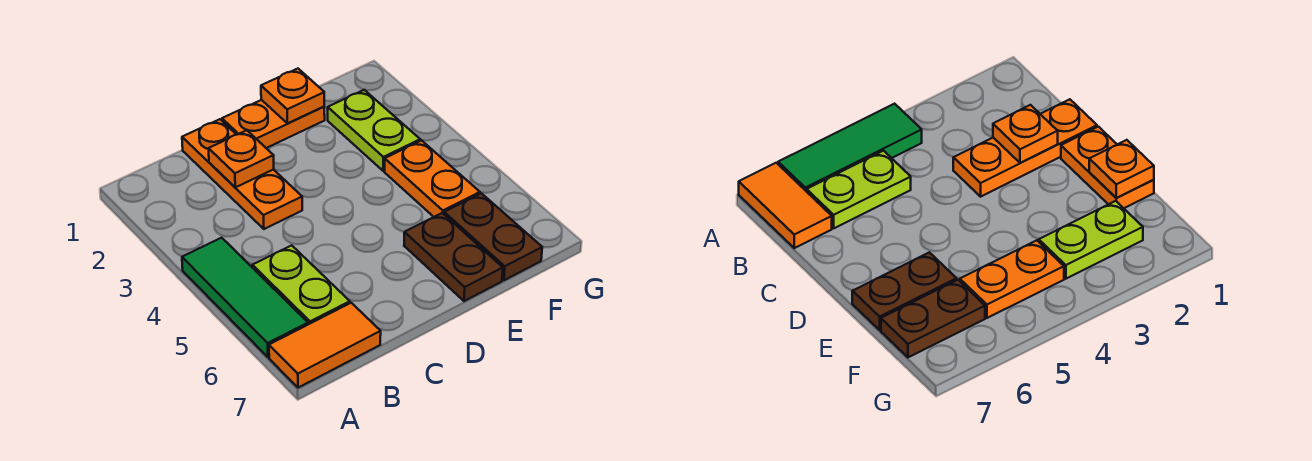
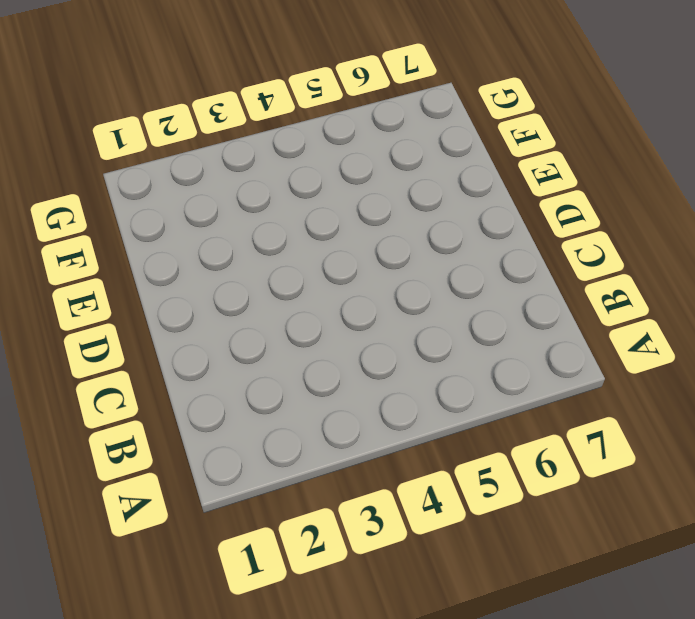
none -> green tile A4:A6 level 1
none -> orange tile A7:B7 level 1

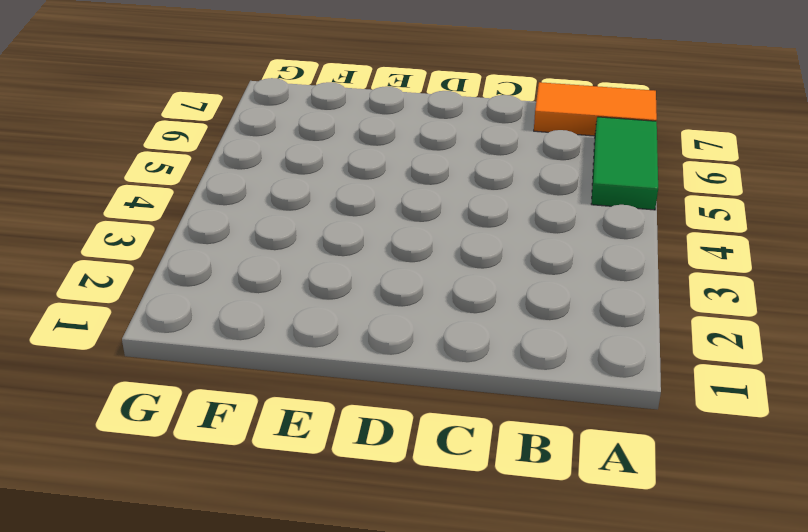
green tile A5:A6 level 1 -> green tile A4:A6 level 1
none -> lime plate B5:B6 level 1
none -> orange plate C1:C3 level 1

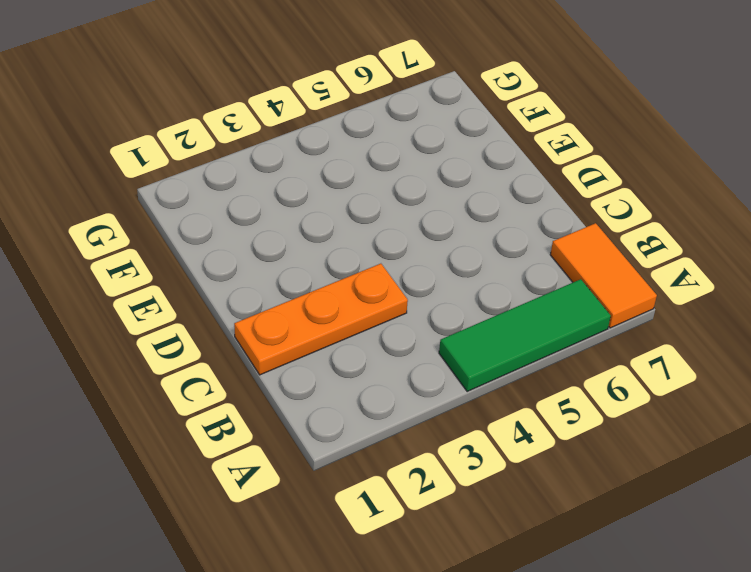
none -> lime plate B5:B6 level 1
none -> orange plate D1:E1 level 1

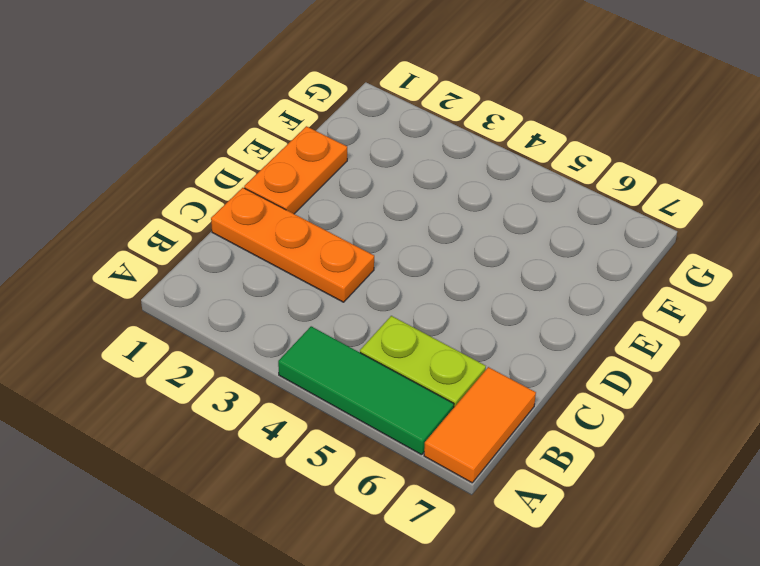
none -> brown plate E6:E7 level 1
none -> lime plate F2:F3 level 1

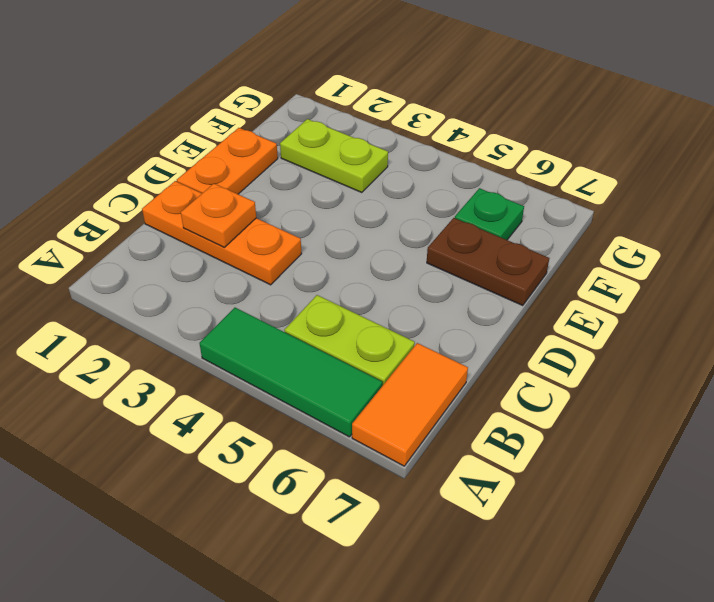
green plate F6 level 1 -> brown plate F6:F7 level 1
none -> orange plate F4:F5 level 1
none -> orange plate E1 level 2

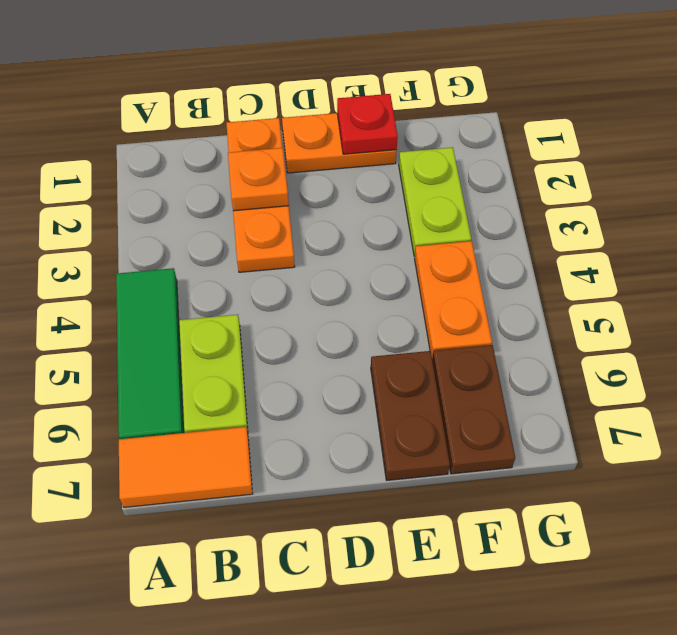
red plate E1 level 2 -> orange plate E1 level 2

